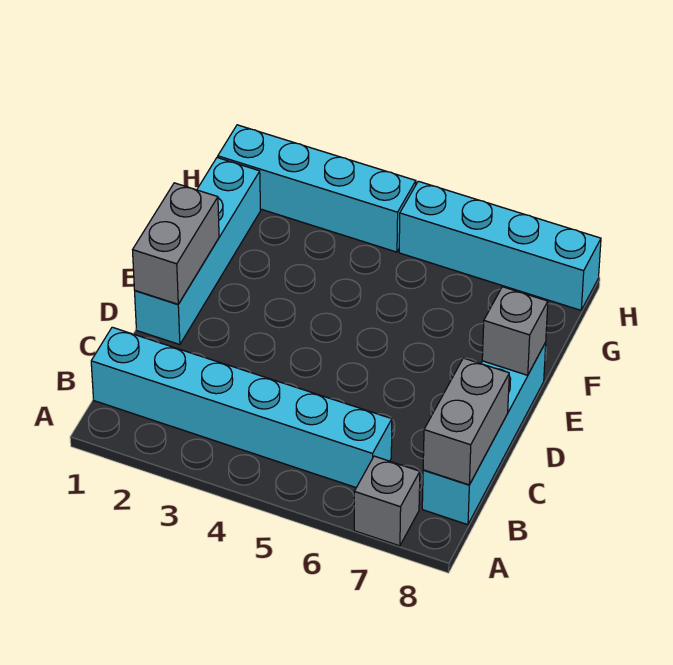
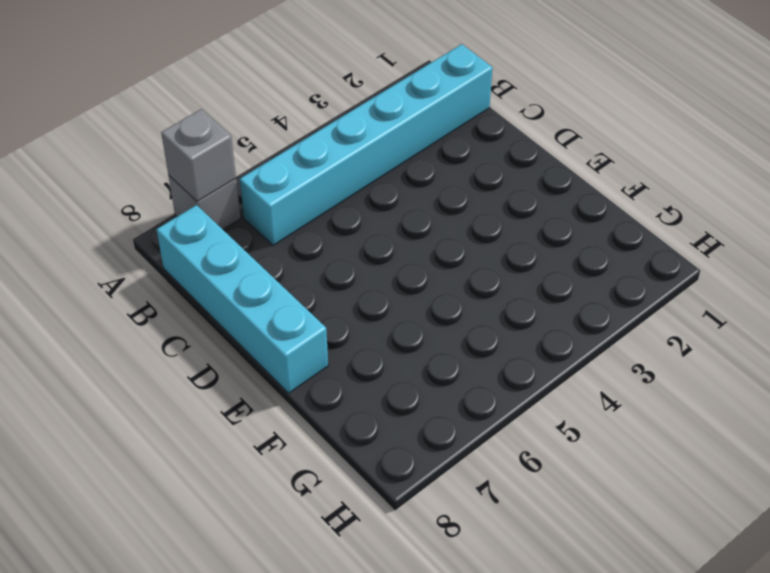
grey brick A7 level 2 -> grey brick E8 level 2
none -> cyan brick D1:G1 level 1
none -> cyan brick H1:H4 level 1

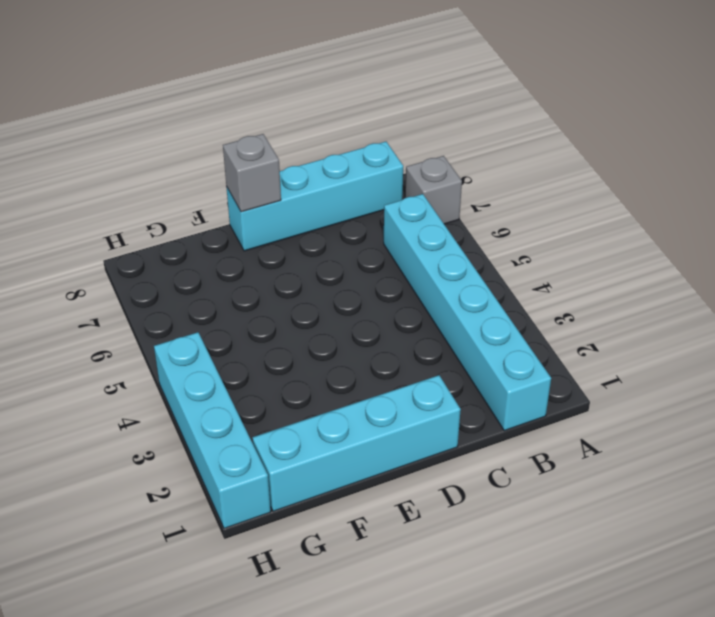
none -> cyan brick H5:H8 level 1
none -> grey brick B8:C8 level 2

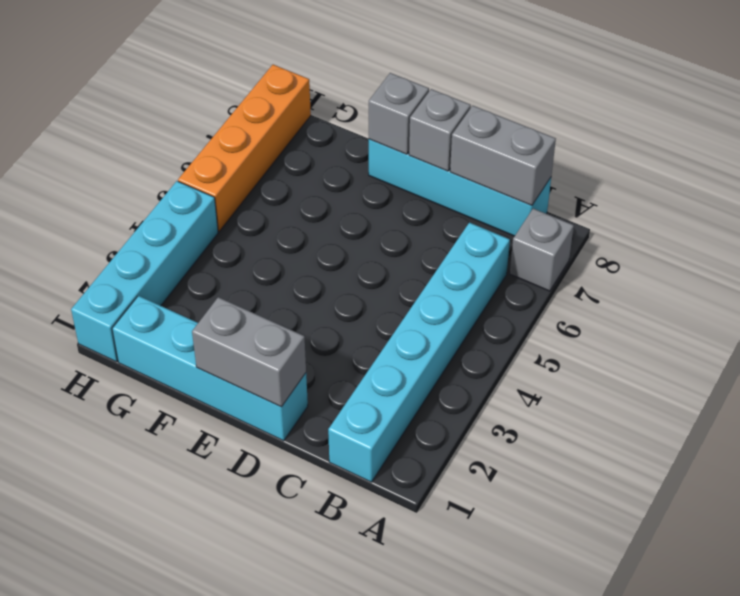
grey brick D8 level 2 -> none
orange brick H5:H8 level 1 -> cyan brick H5:H8 level 1

